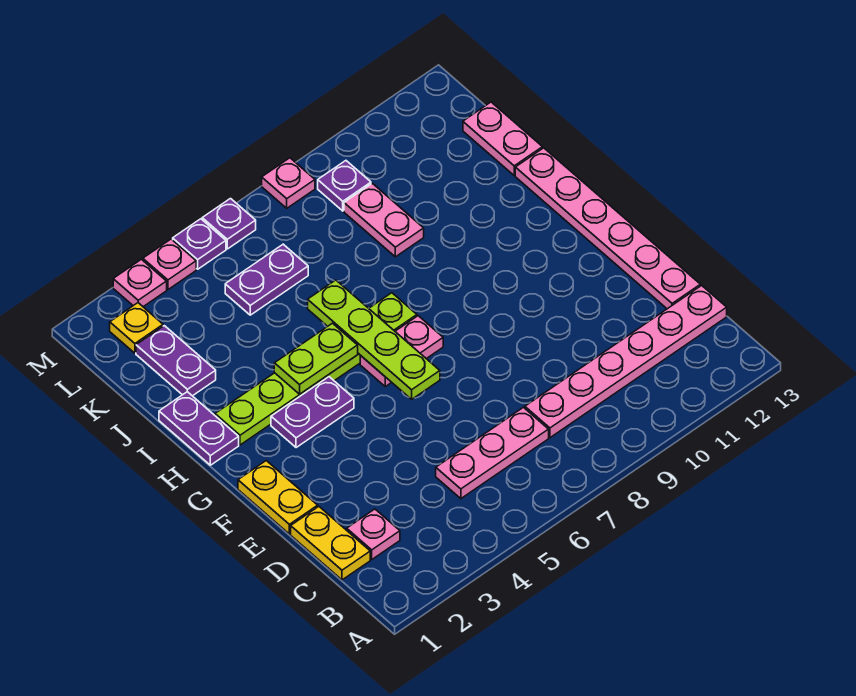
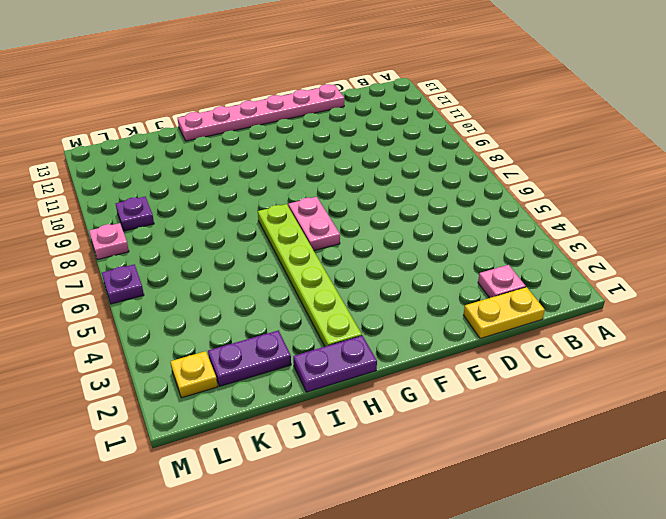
none -> pink plate C5:C7 level 1
none -> pink plate C8:C13 level 1
none -> yellow plate E1:F1 level 1

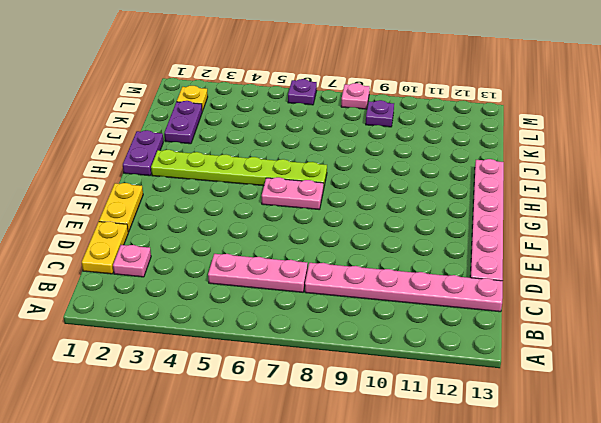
none -> purple plate G3:G4 level 1
none -> pink plate J9:K9 level 1
none -> pink plate J13:K13 level 1

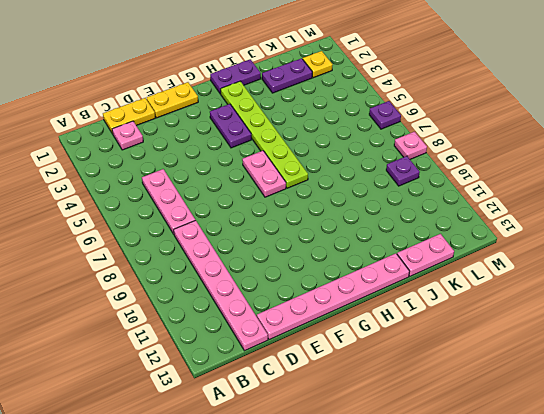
none -> pink plate J9:K9 level 1
none -> purple plate K5:K6 level 1
none -> pink plate M3 level 1

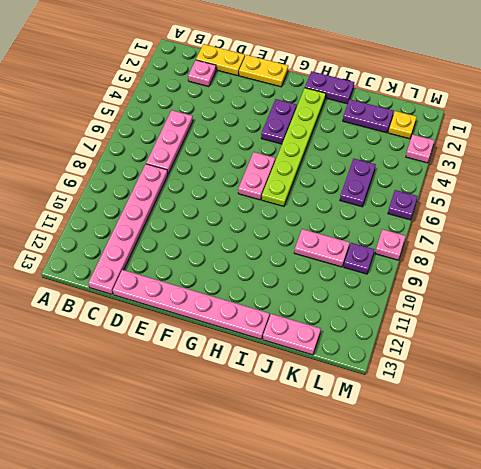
none -> pink plate M4 level 1
none -> purple plate M5 level 1
none -> lime plate F6:I6 level 2

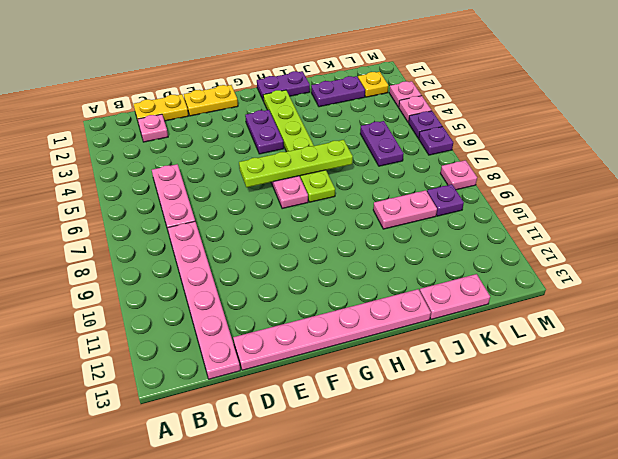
none -> lime plate H4:H5 level 2

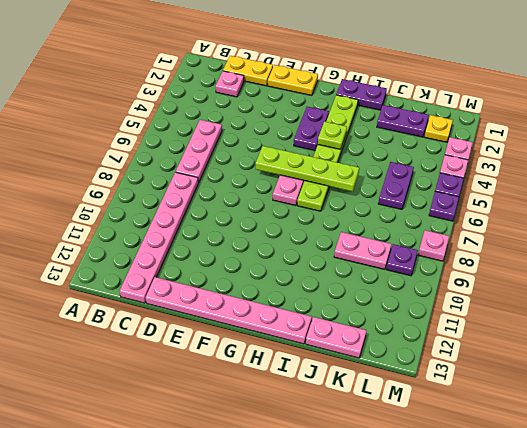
lime plate H4 level 2 -> lime plate H4:H5 level 2

